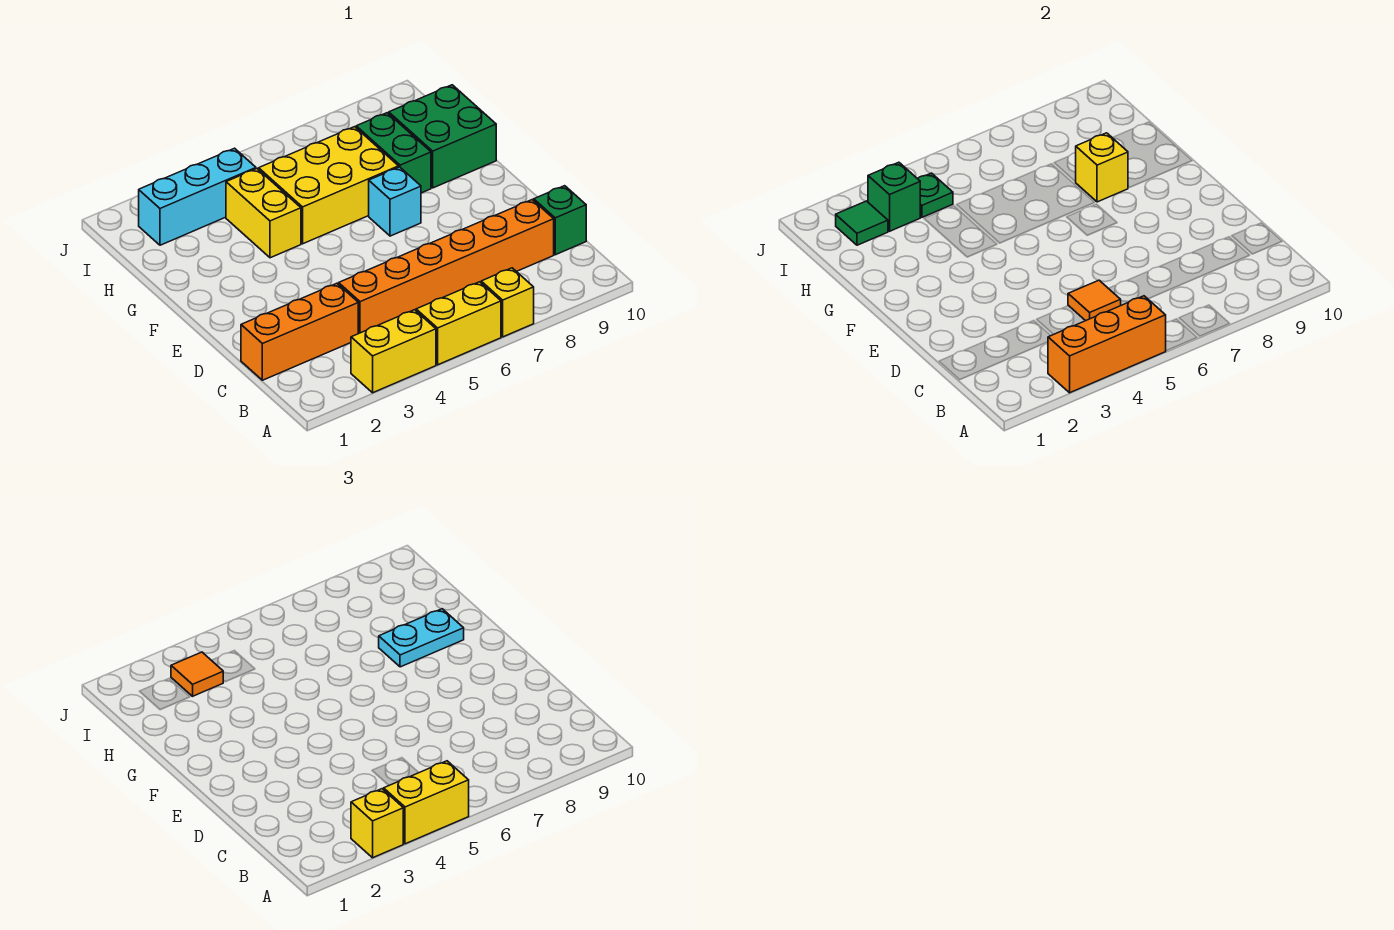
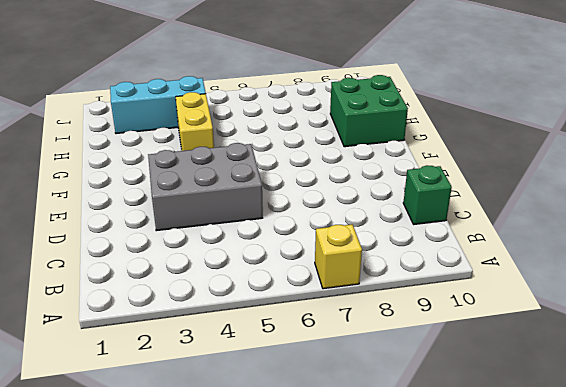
grey brick D3:E5 level 1 -> none
none -> yellow brick A3:A4 level 1
none -> yellow brick A5:A6 level 1
none -> orange brick C1:C3 level 1

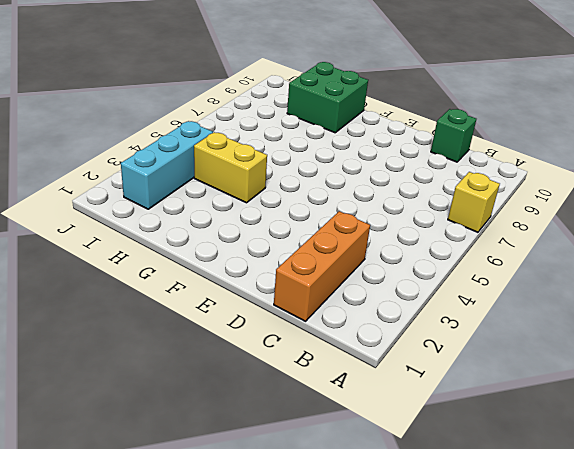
none -> yellow brick A3:A4 level 1
none -> yellow brick A5:A6 level 1
none -> orange brick C4:C9 level 1

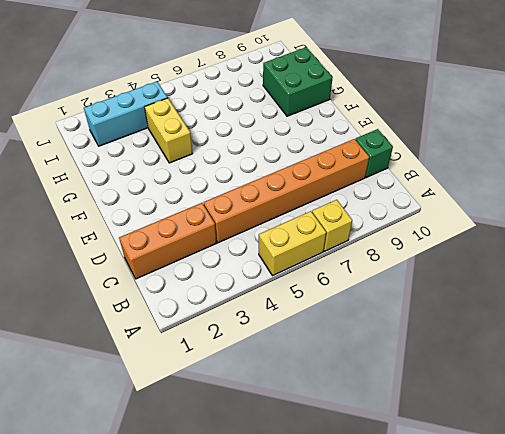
none -> yellow brick A3:A4 level 1
none -> cyan brick F7 level 1
none -> yellow brick G5:H7 level 1

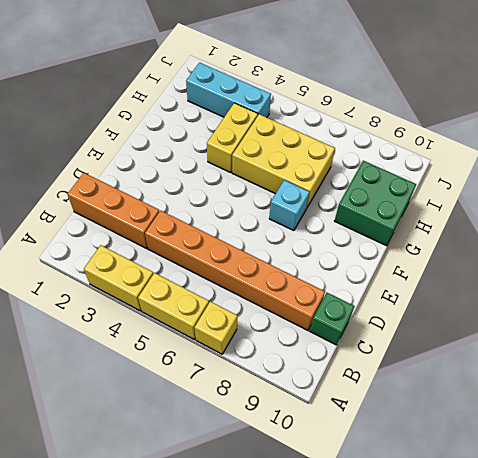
none -> green brick G8:H8 level 1
none -> orange brick A3:A5 level 2
none -> orange tile C5 level 2

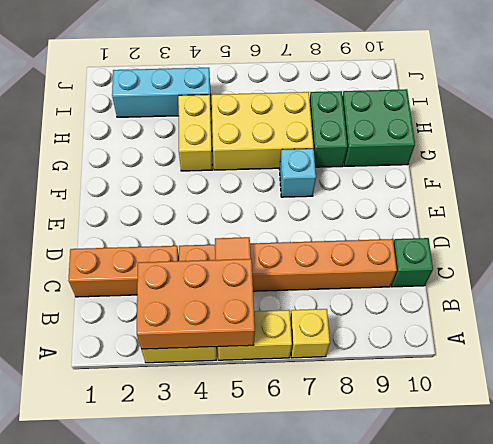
orange brick A3:B5 level 2 -> orange brick A3:A5 level 2
none -> yellow brick G8 level 2
none -> green tile I2 level 2
none -> green brick I3 level 2

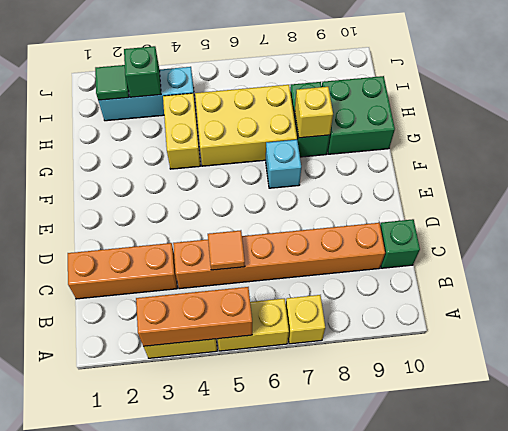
none -> green plate I4 level 2
none -> yellow brick A3 level 3
none -> yellow brick A4:A5 level 3

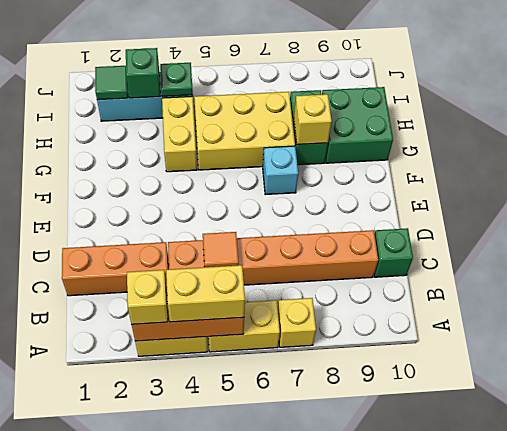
none -> cyan plate G8:G9 level 3
none -> orange tile I3 level 3

